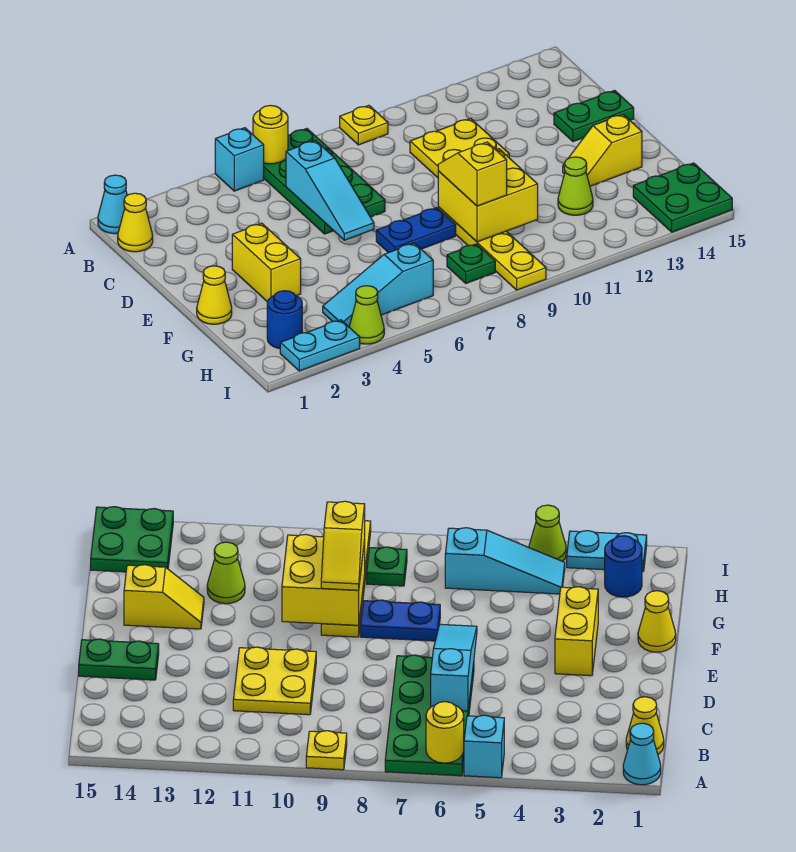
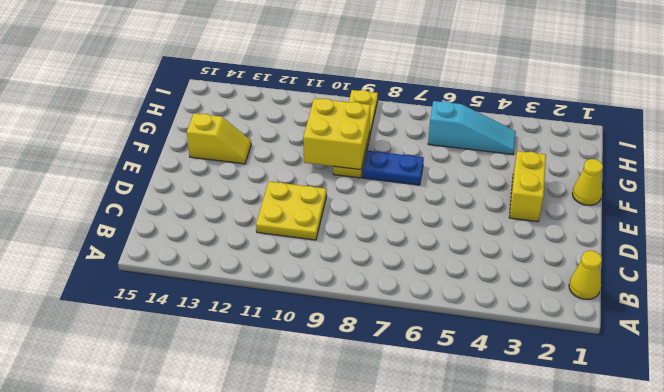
none -> cyan cone A1 level 1
none -> cyan brick A5 level 1
none -> green plate A6:D7 level 1

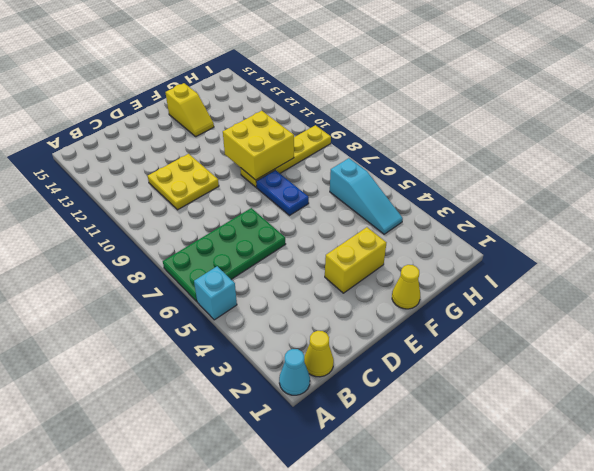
none -> yellow plate A9 level 1
none -> green plate D14:D15 level 1
none -> lime cone G12 level 1

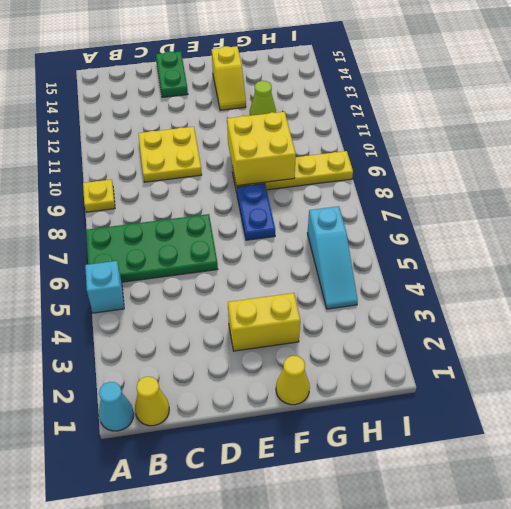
none -> blue round brick H2 level 1
none -> green plate H8 level 1
none -> green plate H14:I15 level 1

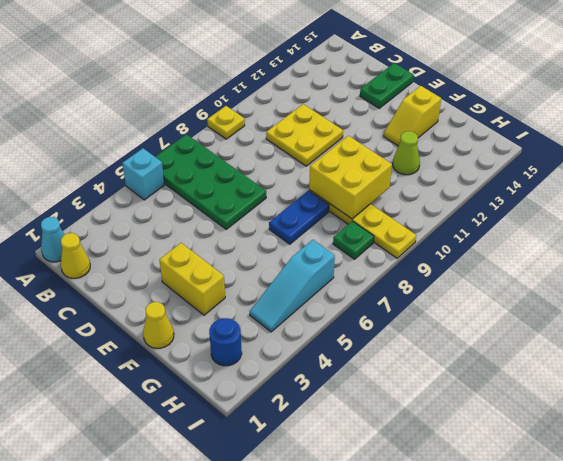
none -> green plate H14:I15 level 1
none -> cyan plate I2:I3 level 1
none -> lime cone I4 level 1

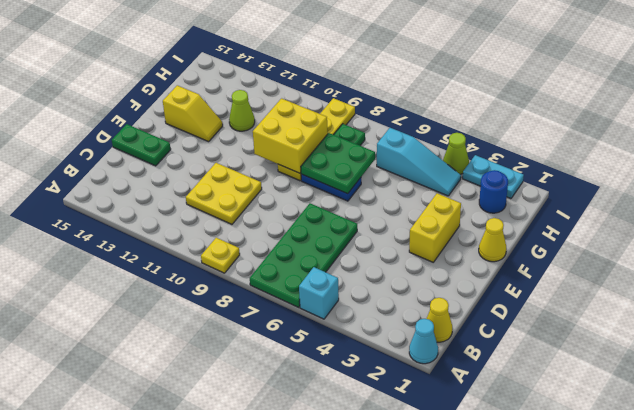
green plate F7:G8 level 2 -> green plate H14:I15 level 1
none -> yellow round brick A6 level 2
none -> cyan slope C6:E6 level 2 top C
none -> yellow slope F9:G9 level 3 top G

